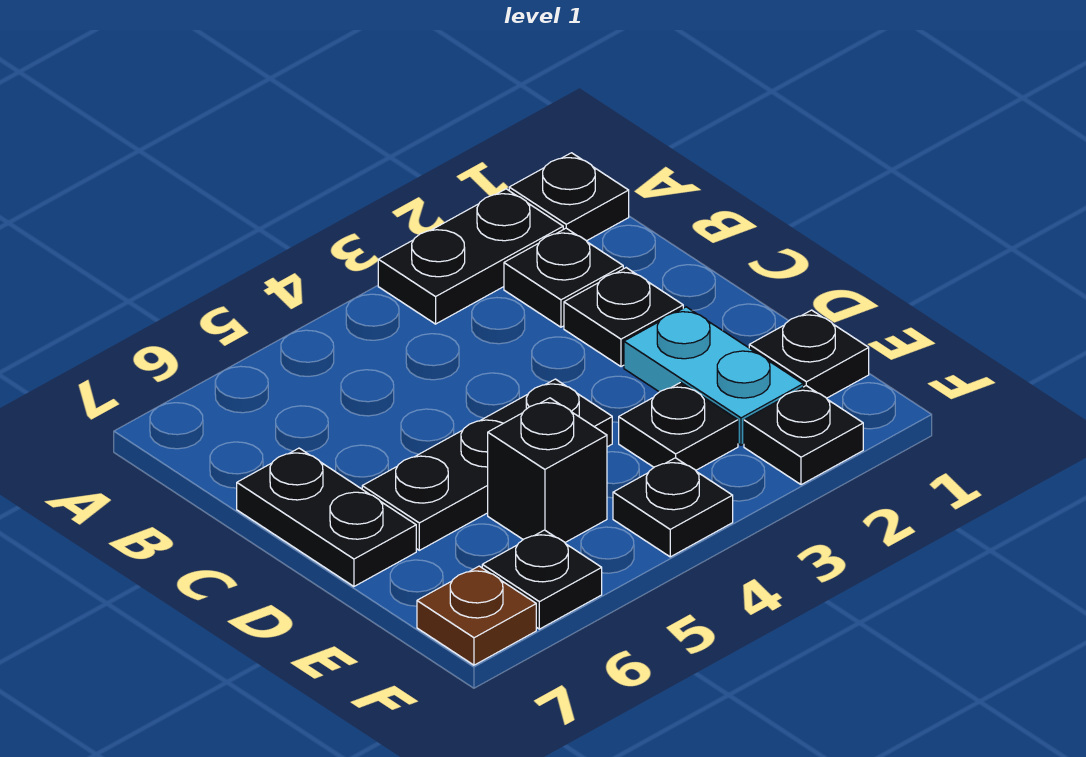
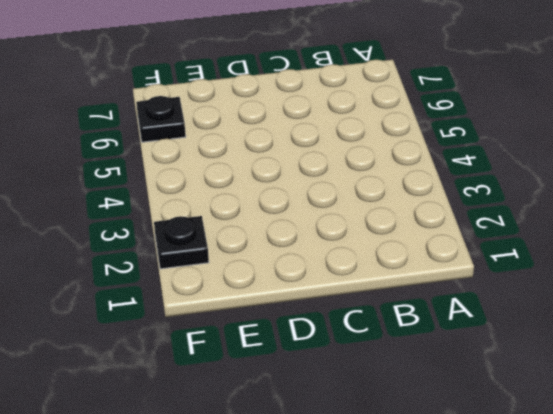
none -> black plate A1 level 1
none -> black plate A2:A3 level 1
none -> black plate B2 level 1

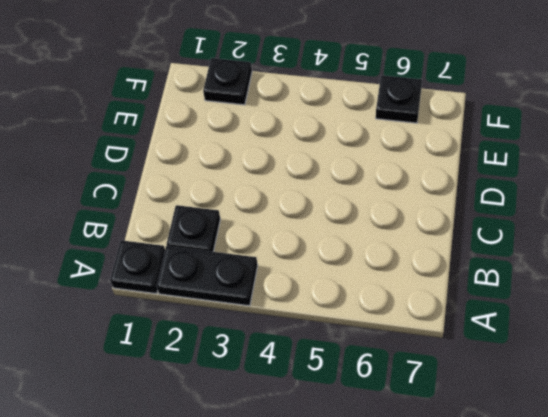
none -> black plate C2 level 1
none -> black plate C7:D7 level 1
none -> cyan plate D2:E2 level 1

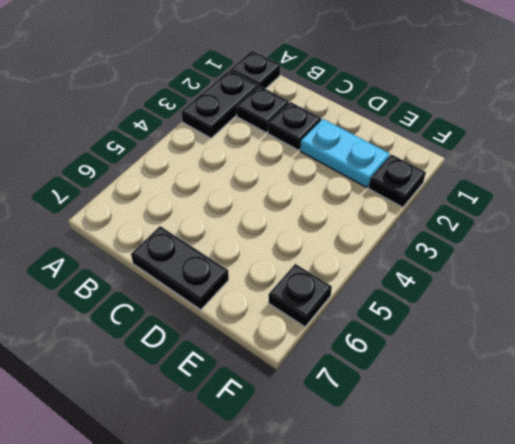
none -> black plate D4:D6 level 1
none -> black plate E1 level 1
none -> black plate E3 level 1

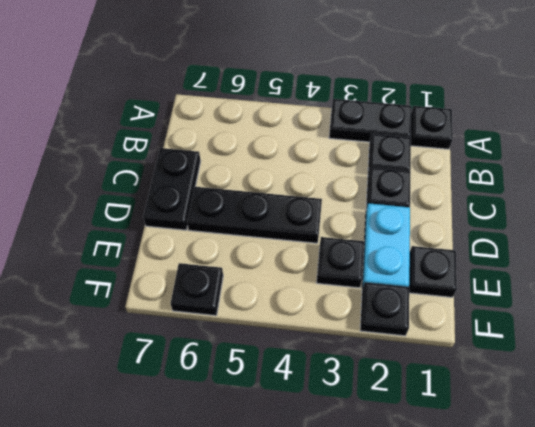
none -> black brick E5 level 1
none -> black plate F4 level 1
none -> brown plate F7 level 1

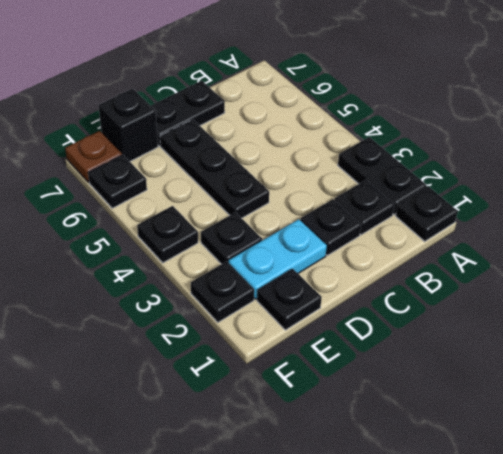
black brick E7 level 1 -> black brick E5 level 1

